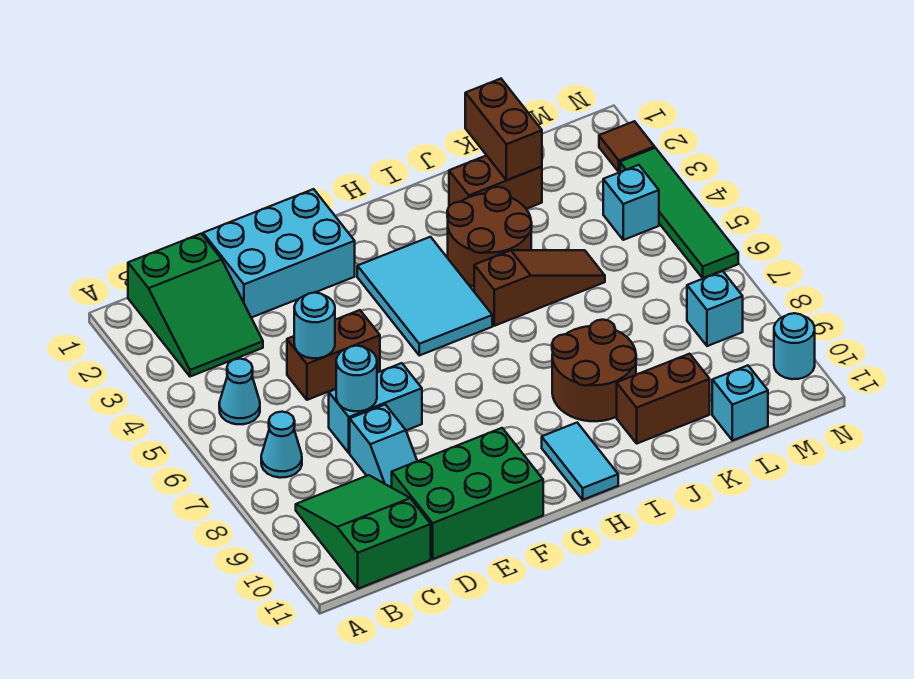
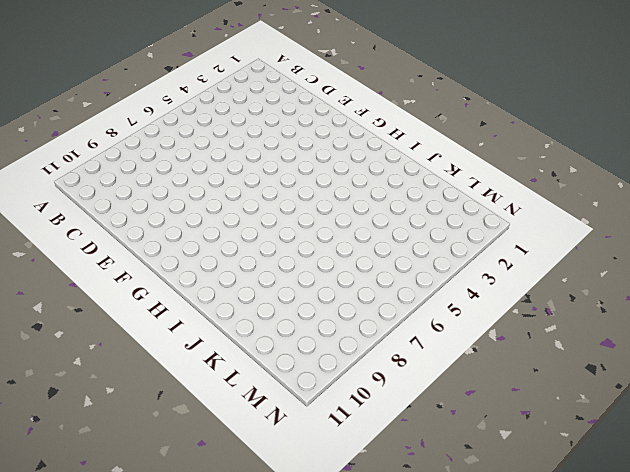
none -> green slope B1:C3 level 1 top 1
none -> cyan cone B5 level 1
none -> cyan cone B7 level 1

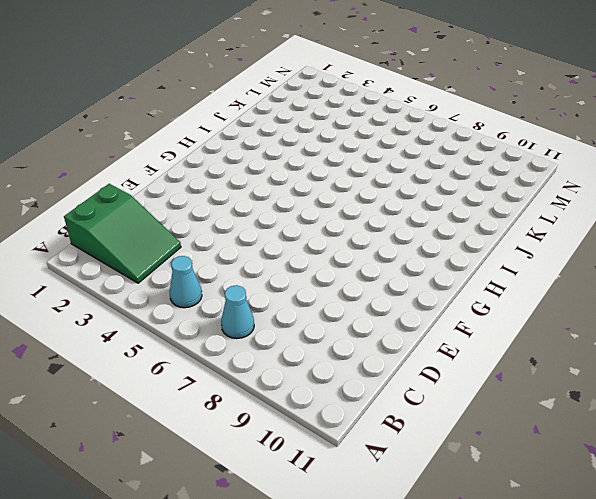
none -> green slope B9:C11 level 1 top 11
none -> cyan brick D1:F2 level 1
none -> brown brick D5:E5 level 1

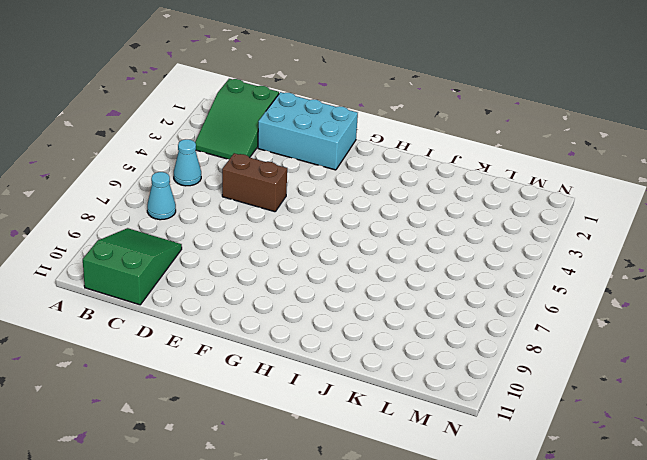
none -> cyan brick D7:E7 level 1
none -> cyan slope D8:D9 level 1 top 8
none -> green brick D10:F11 level 1

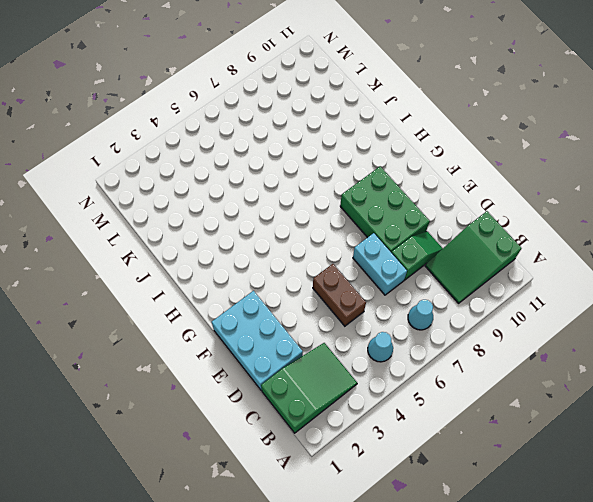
green slope D8:D9 level 1 top 8 -> cyan slope D8:D9 level 1 top 8
green brick E8:G9 level 1 -> green brick D10:F11 level 1
none -> cyan tile G3:H5 level 1
none -> cyan tile H10:H11 level 1
none -> brown round brick I3:J4 level 1

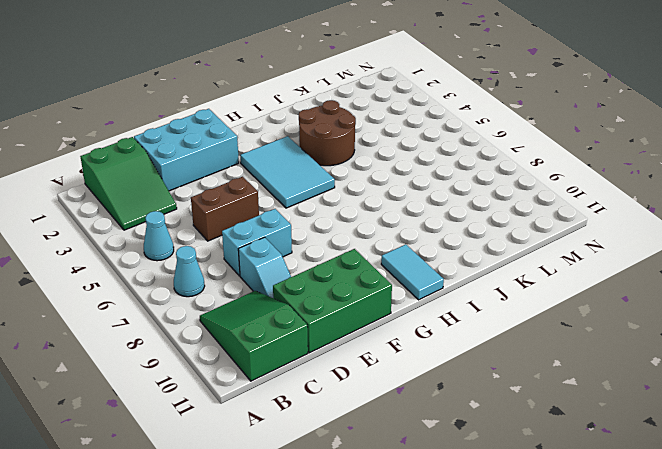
none -> brown slope I5:K5 level 1 top I
none -> brown round brick I8:J9 level 1
none -> brown brick J2:K2 level 1

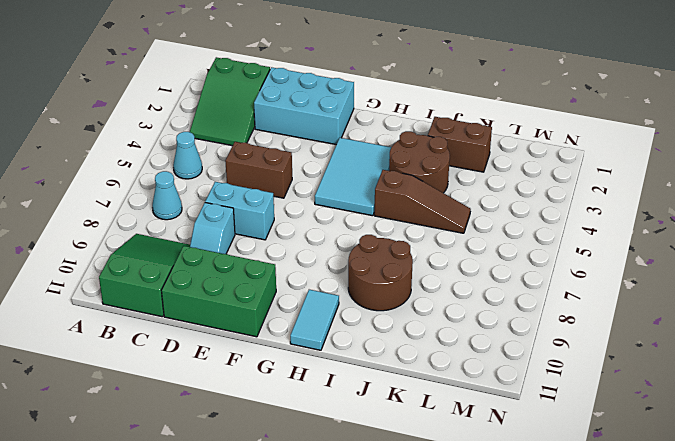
none -> brown brick J10:K10 level 1
none -> cyan brick L11 level 1
none -> cyan brick M4 level 1

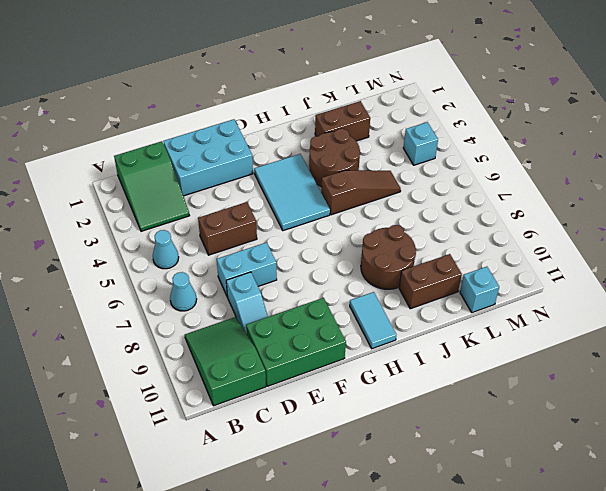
none -> cyan brick M8 level 1
none -> brown tile N2 level 1
none -> green tile N3:N6 level 1

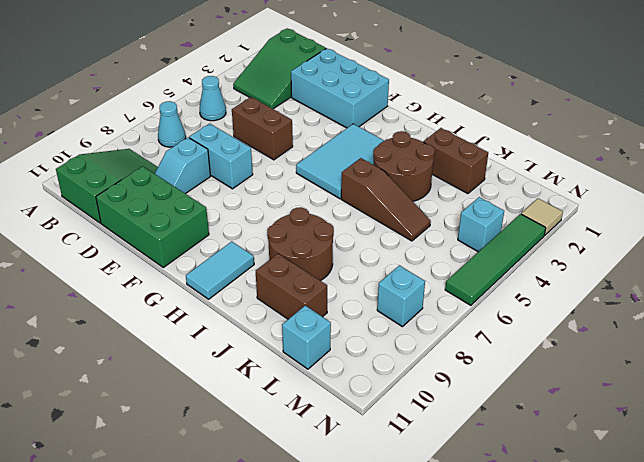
tan tile N2 level 1 -> brown tile N2 level 1
none -> cyan round brick N10 level 1
none -> cyan round brick D5 level 2
none -> cyan round brick D7 level 2

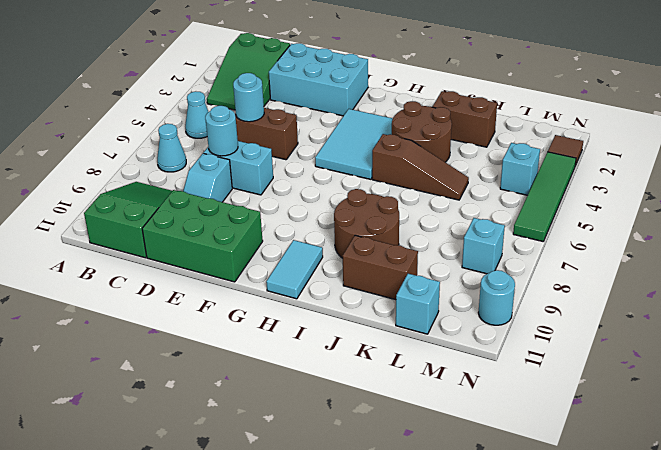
none -> brown brick K1:K2 level 2

